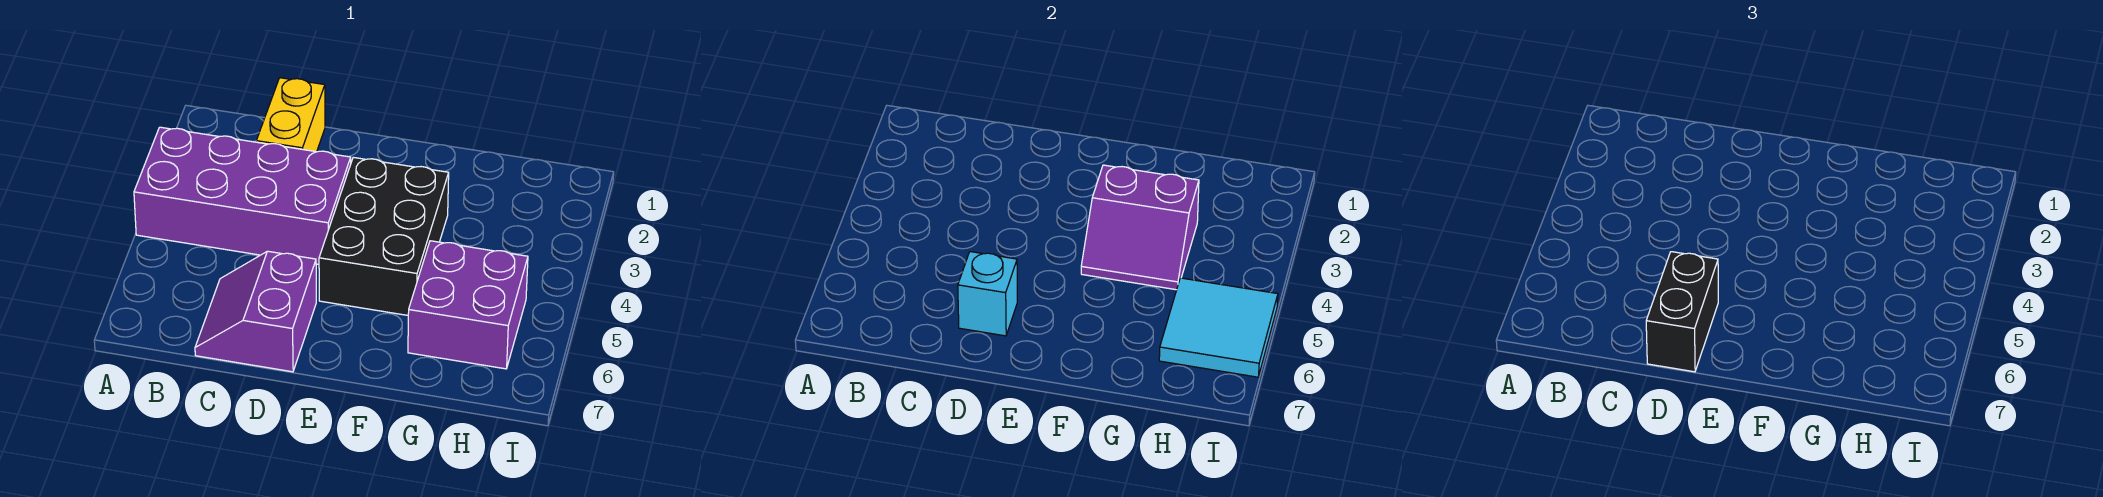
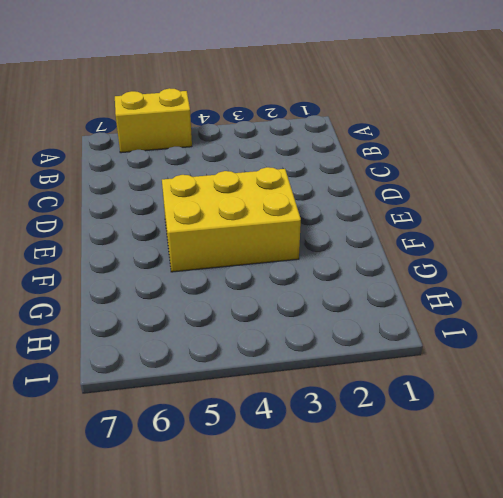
yellow brick A5:A6 level 1 -> yellow brick C1:C2 level 1
yellow brick E3:F5 level 1 -> black brick E3:F5 level 1
none -> purple brick A3:D4 level 1
none -> purple slope C6:D7 level 1 top D

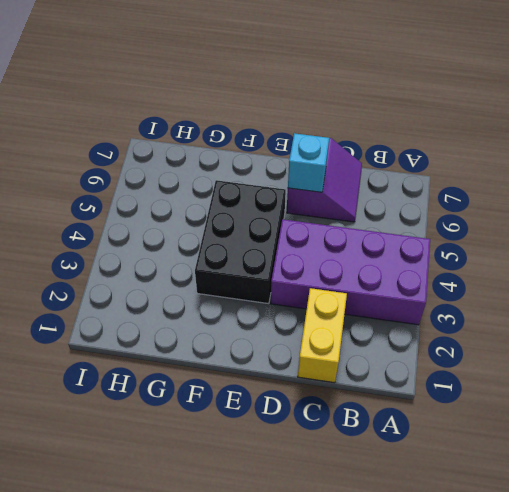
none -> purple brick G5:H6 level 1
none -> purple slope F3:G4 level 2 top 3

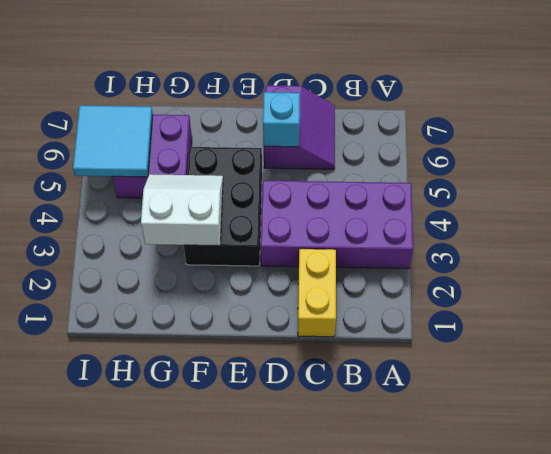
white slope F3:G4 level 2 top 3 -> purple slope F3:G4 level 2 top 3
none -> black brick D6:D7 level 3

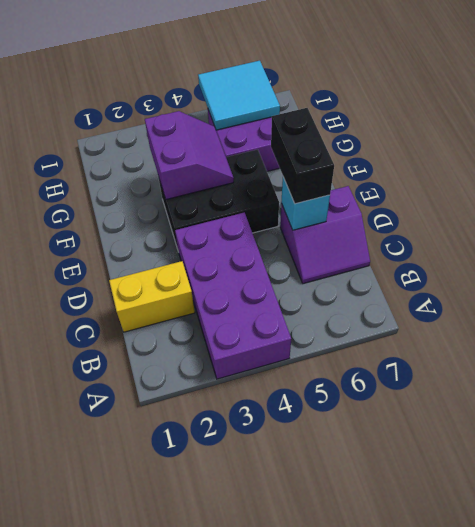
black brick D6:E6 level 3 -> black brick D6:D7 level 3

